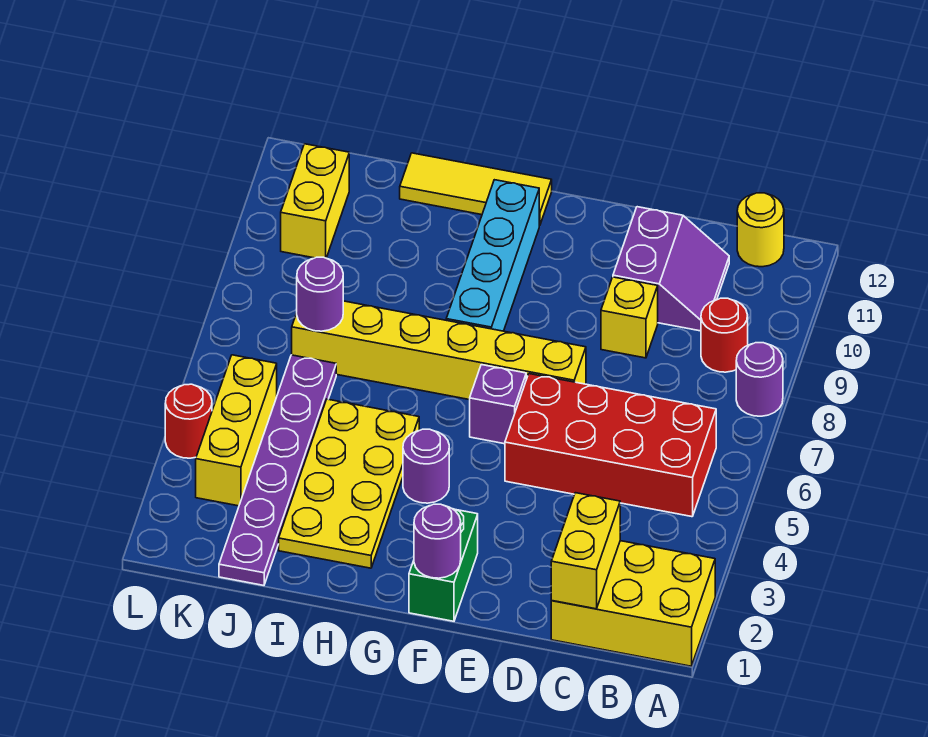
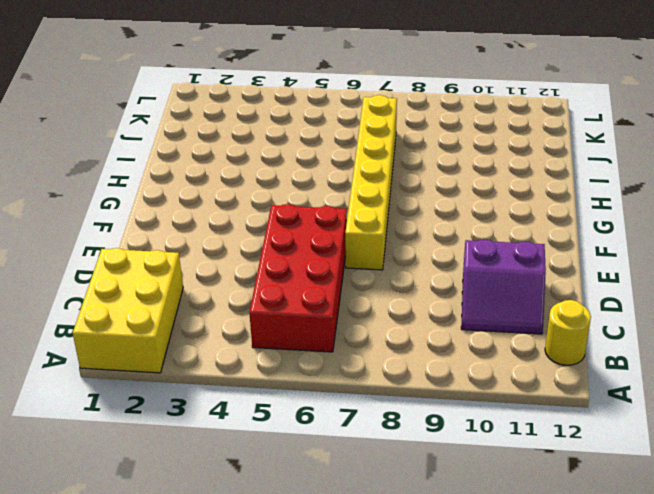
none -> purple round brick A8 level 1
none -> red round brick B9 level 1
none -> yellow brick D9 level 1

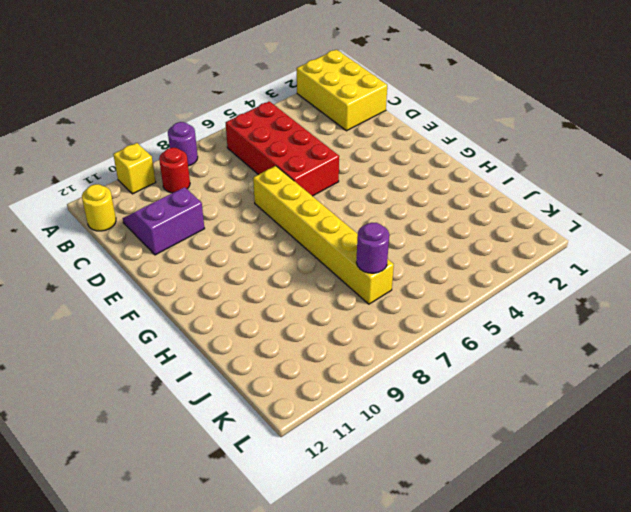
yellow brick A10 level 1 -> yellow brick D9 level 1
none -> green brick F1:F2 level 1
none -> purple brick F6 level 1
none -> purple round brick G4 level 1

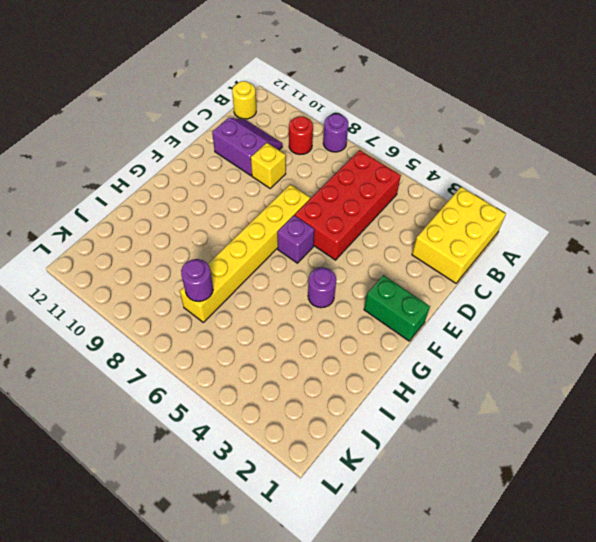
none -> cyan brick G8:G11 level 1
none -> yellow tile G12:I12 level 1
none -> yellow plate H2:I5 level 1

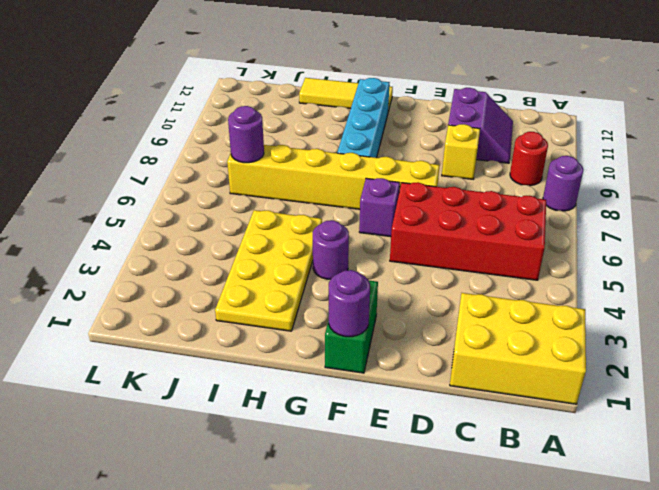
none -> yellow round brick B12 level 1
none -> purple plate J1:J6 level 1
none -> yellow brick K3:K5 level 1

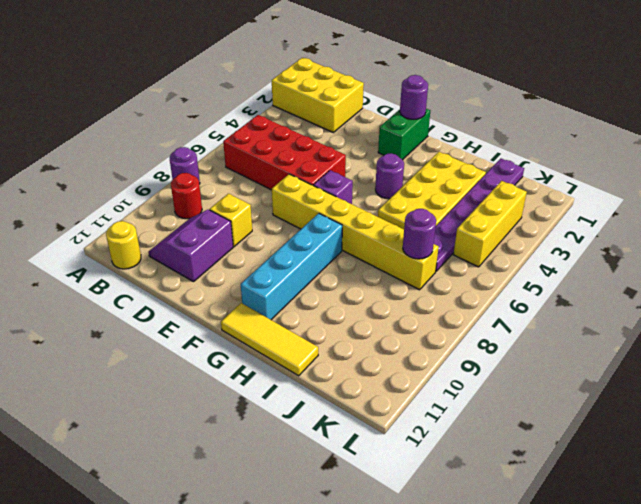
none -> yellow brick K10:K11 level 1
none -> red round brick L4 level 1
none -> yellow brick C1:C2 level 2

